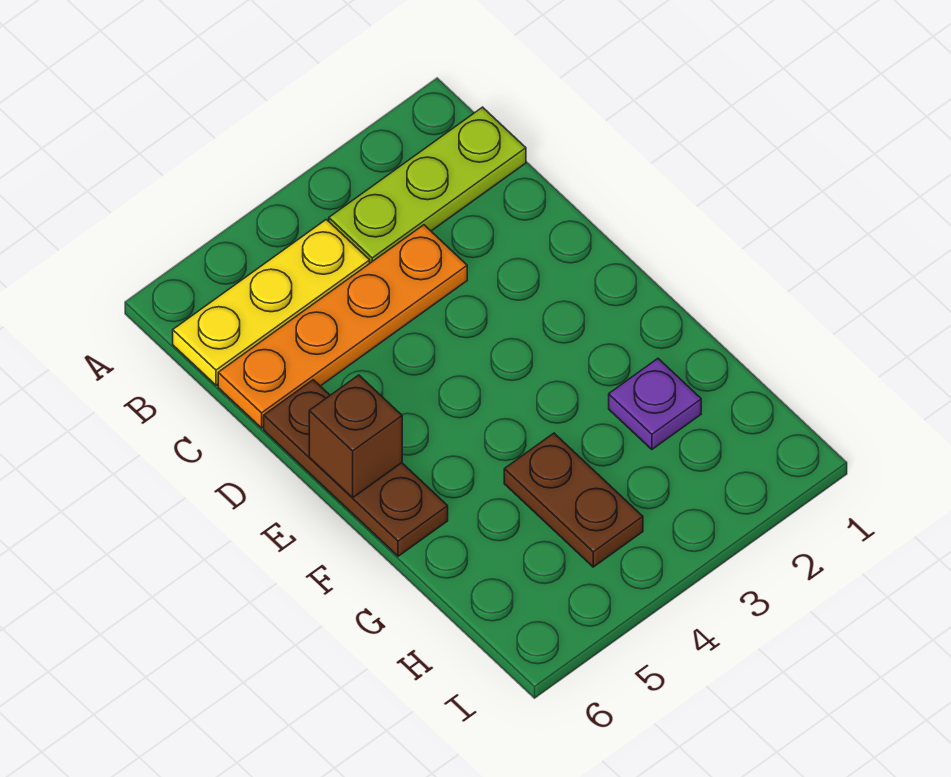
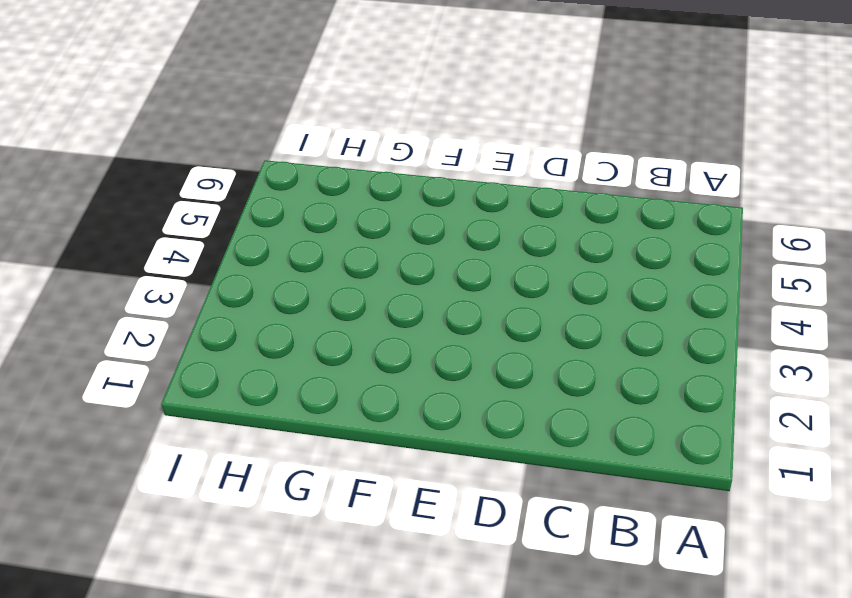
none -> lime plate B1:B3 level 1
none -> yellow plate B4:B6 level 1

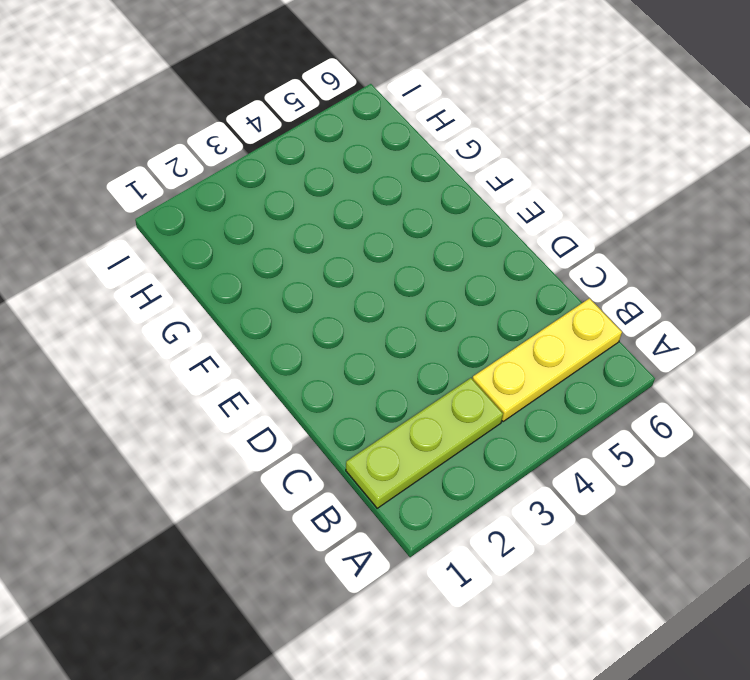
none -> orange plate C3:C6 level 1
none -> brown plate D6:F6 level 1

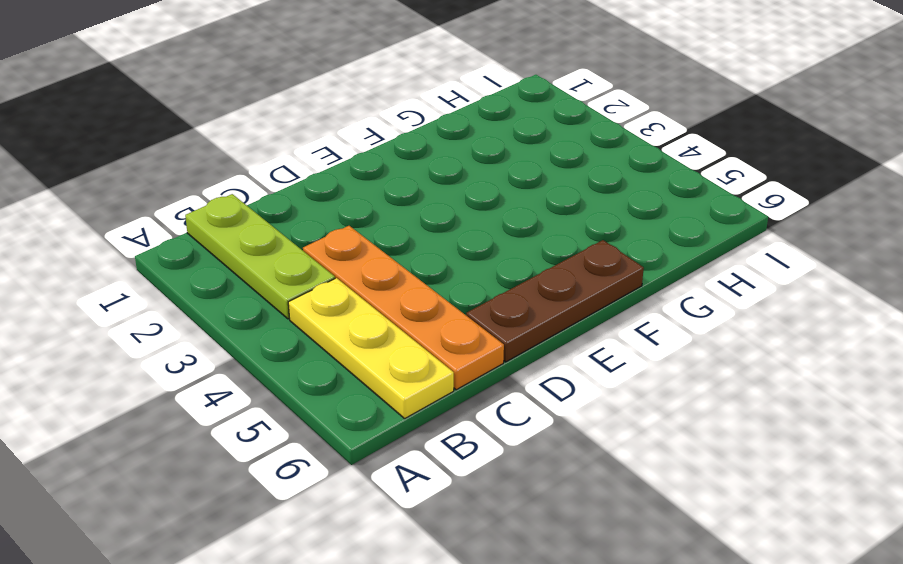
none -> purple plate G2 level 1
none -> brown plate G4:H4 level 1

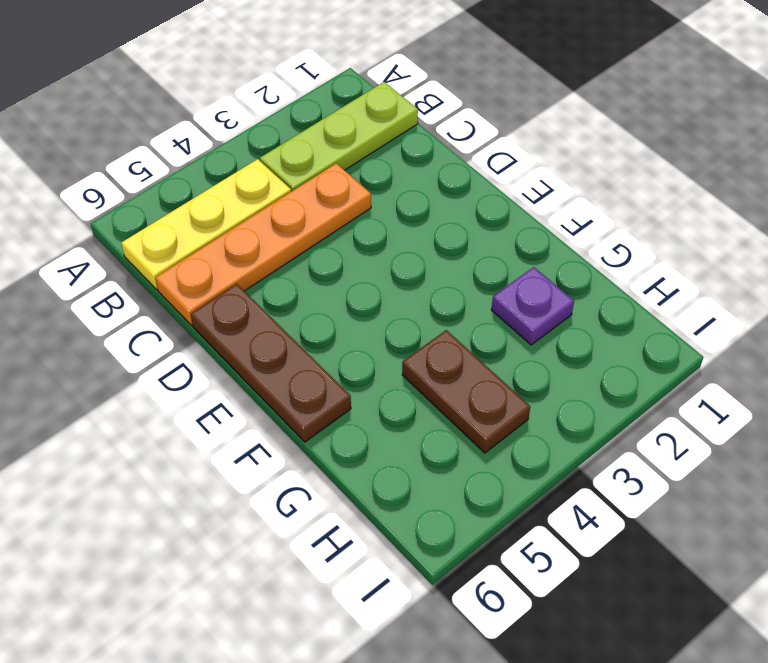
none -> brown brick E6 level 2

